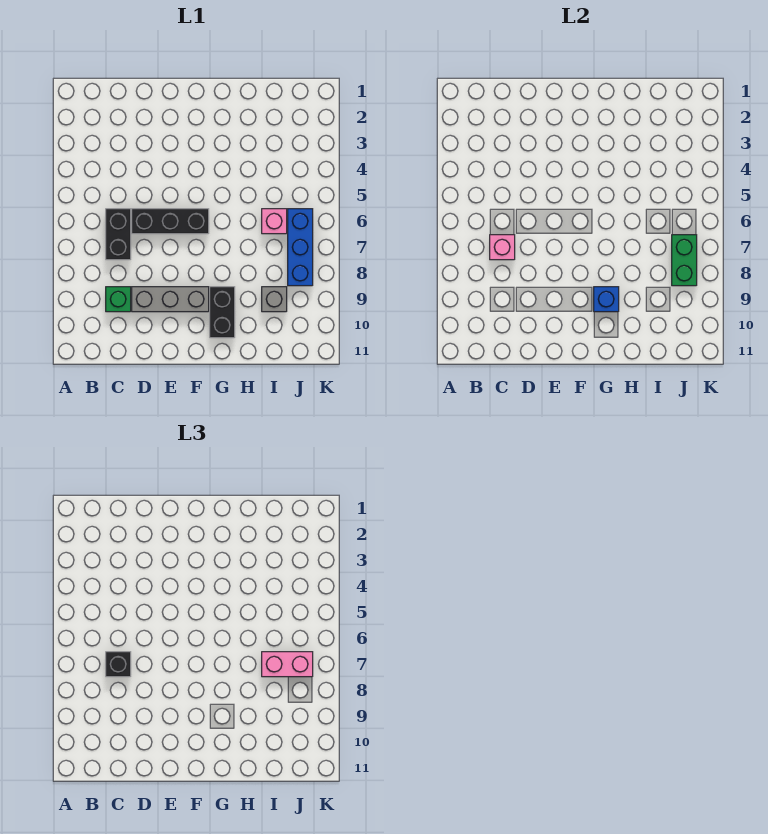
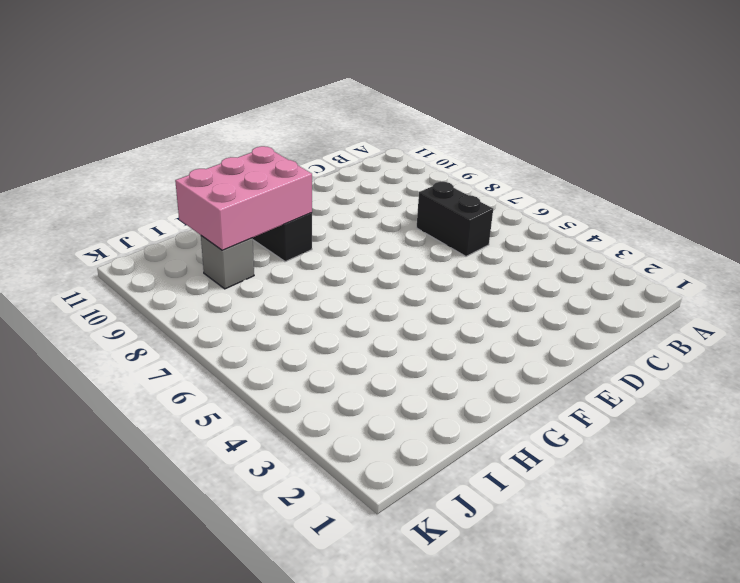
pink brick G9:I10 level 2 -> blue brick G9 level 2
none -> green brick C9 level 1
none -> black brick D6:F6 level 1
none -> grey brick D9:F9 level 1

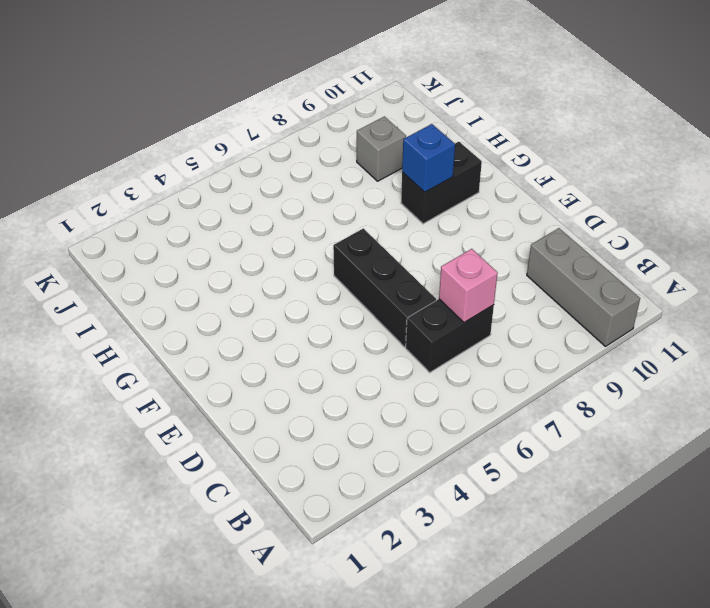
grey brick A10:C10 level 1 -> grey brick D9:F9 level 1
none -> green brick C9 level 1
none -> pink brick I6 level 1
none -> blue brick J6:J8 level 1

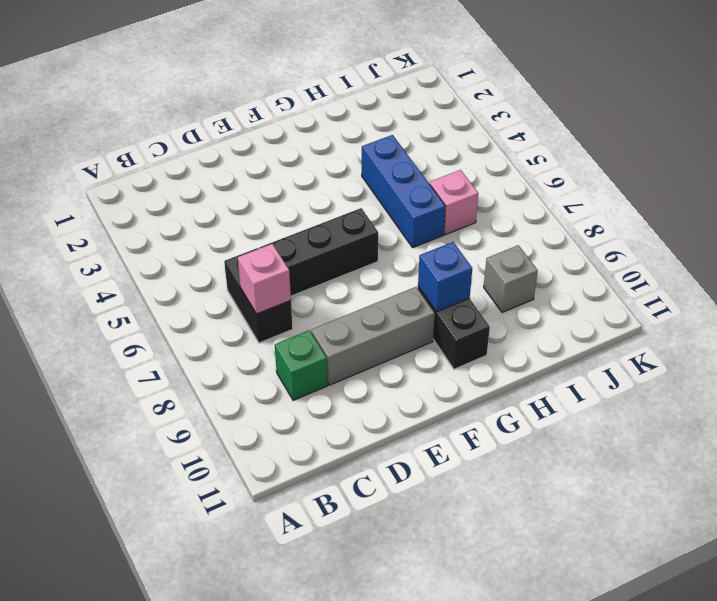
blue brick H4:H6 level 1 -> blue brick J6:J8 level 1
none -> green brick J7:J8 level 2
none -> black brick C7 level 3
none -> pink brick I7:J7 level 3

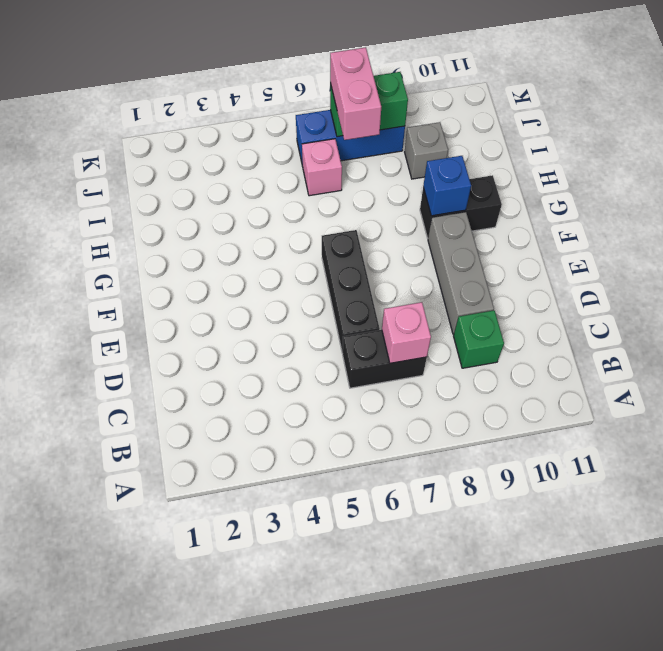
none -> black brick C7 level 3

